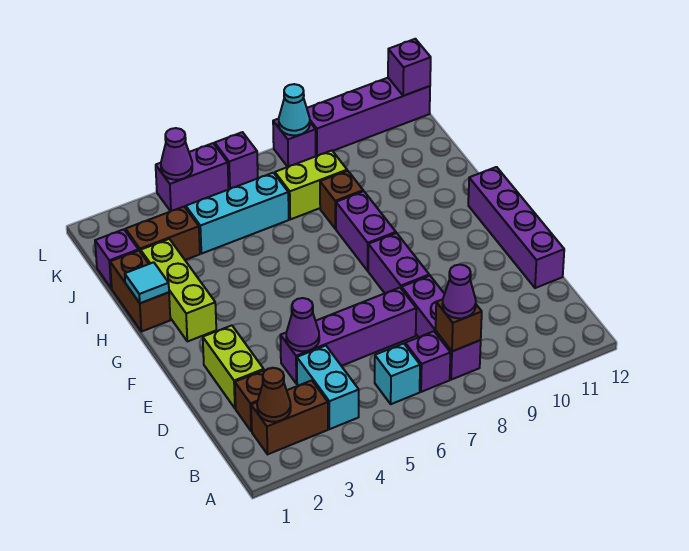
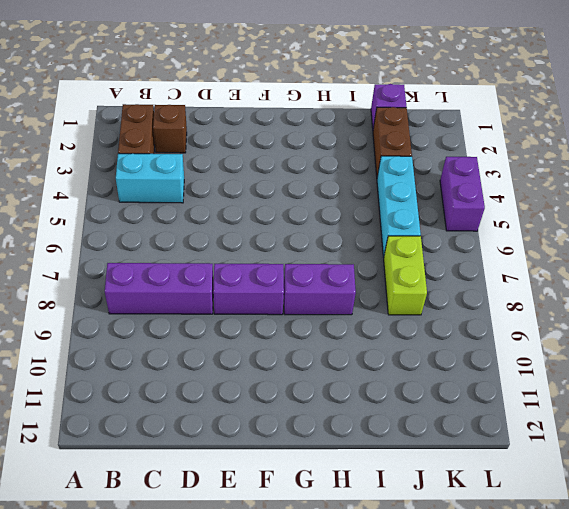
none -> cyan brick B6 level 1
none -> purple brick B7 level 1
none -> lime brick D2:E2 level 1
none -> purple brick D4:D7 level 1

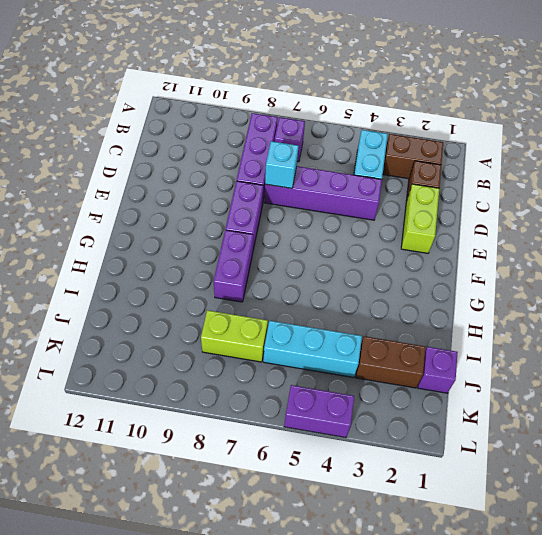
cyan brick D7 level 2 -> cyan brick B6 level 1
none -> purple brick D12:G12 level 1
none -> lime brick G2:I2 level 1
none -> brown brick H1:I1 level 1
none -> brown brick I8 level 1

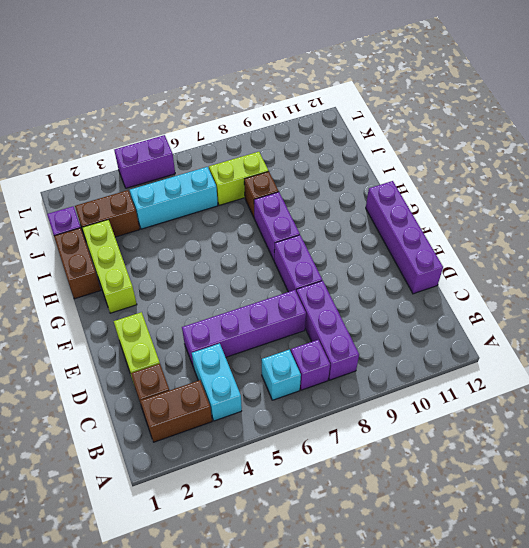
none -> purple brick L6 level 1
none -> purple brick L8 level 1
none -> purple brick L9:L12 level 1
none -> brown cone B2 level 2

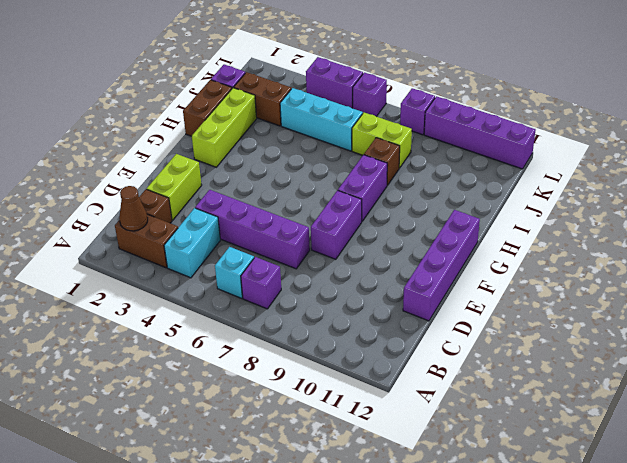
none -> purple brick B8:D8 level 1
none -> brown brick B8 level 2
none -> purple cone D4 level 2
none -> cyan tile H1 level 2

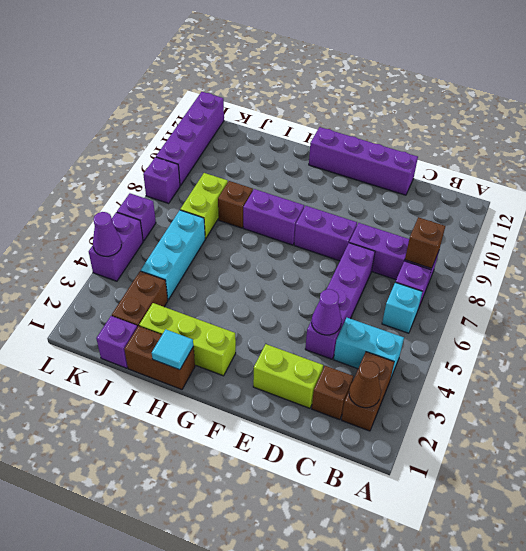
none -> cyan cone L8 level 2
none -> purple brick L12 level 2
none -> purple cone B8 level 3

